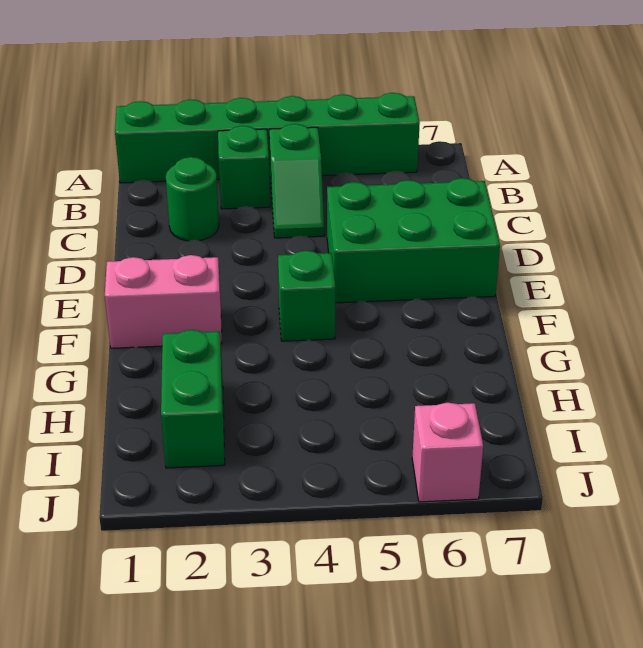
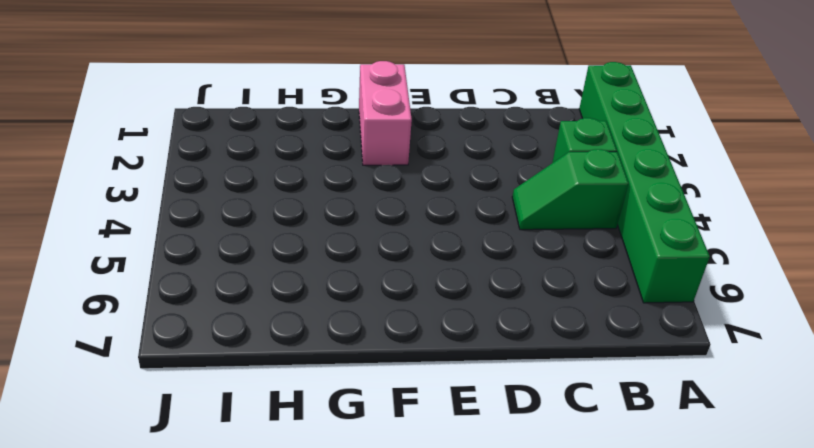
none -> green round brick C2 level 1
none -> green brick D5:E7 level 1

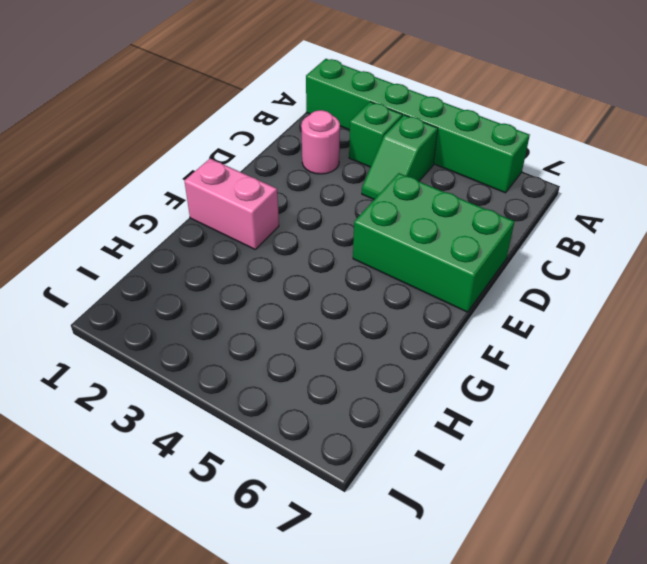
pink round brick C2 level 1 -> green round brick C2 level 1
none -> green brick F4 level 1
none -> green brick H2:I2 level 1

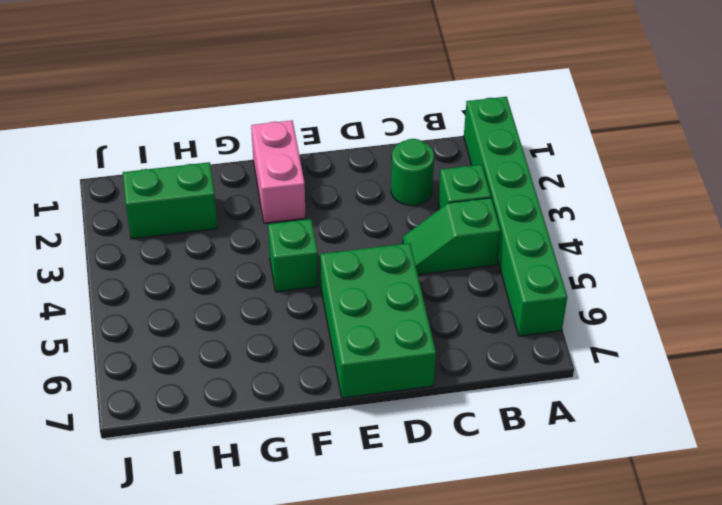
none -> pink brick J6 level 1

